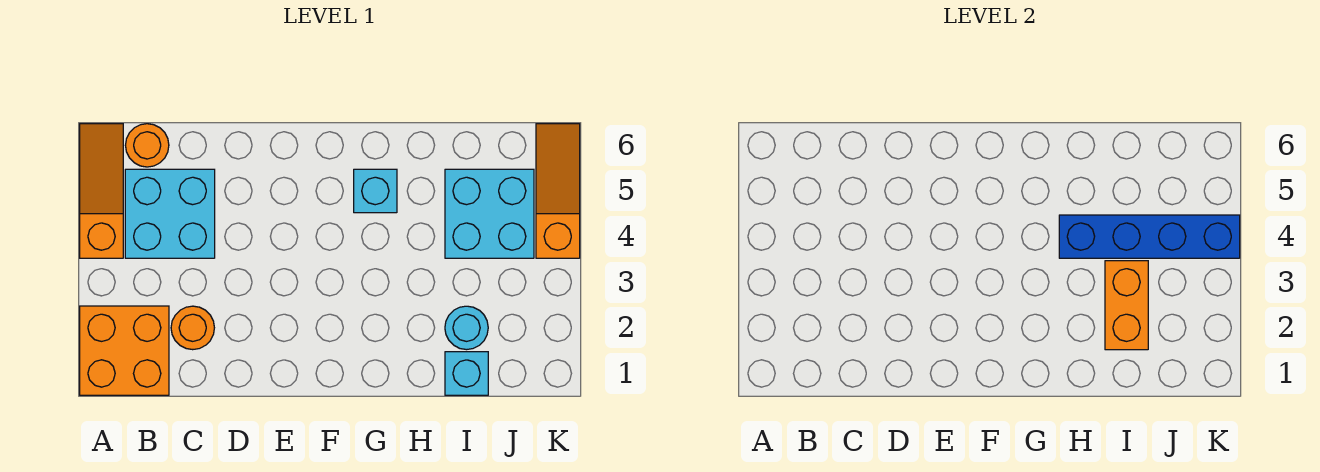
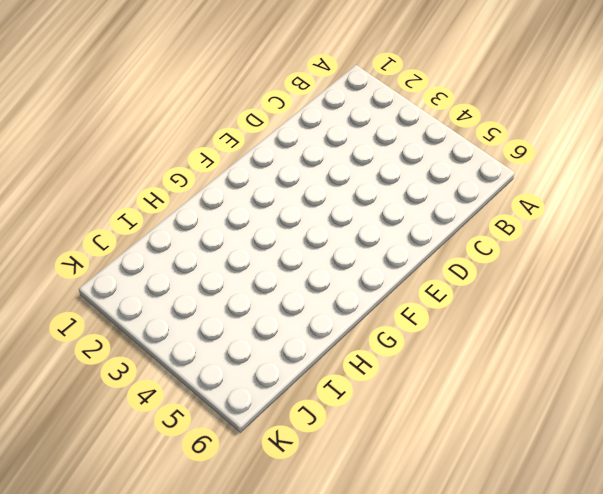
none -> orange brick A1:B2 level 1
none -> orange slope A4:A6 level 1 top 4
none -> cyan brick B4:C5 level 1

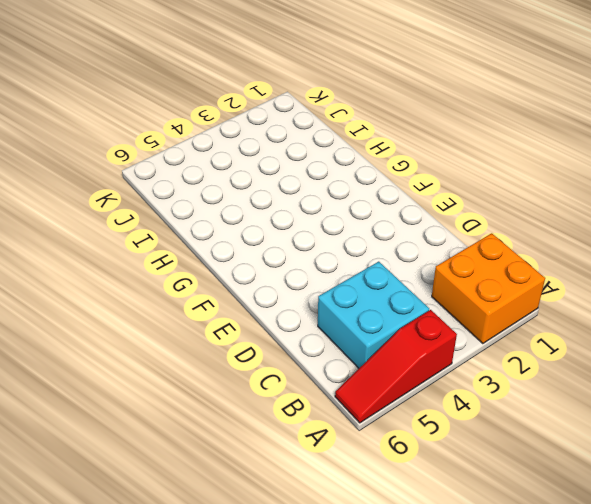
red slope A4:A6 level 1 top 4 -> orange slope A4:A6 level 1 top 4
none -> orange round brick B6 level 1
none -> orange round brick C2 level 1
none -> cyan brick G5 level 1

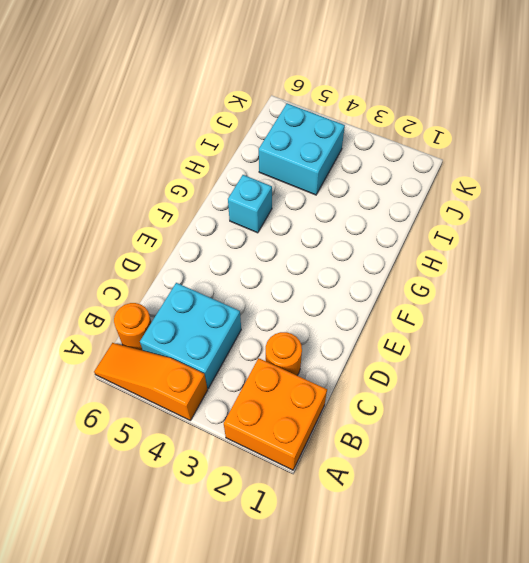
none -> cyan brick I1 level 1
none -> cyan round brick I2 level 1
none -> orange slope K4:K6 level 1 top 4

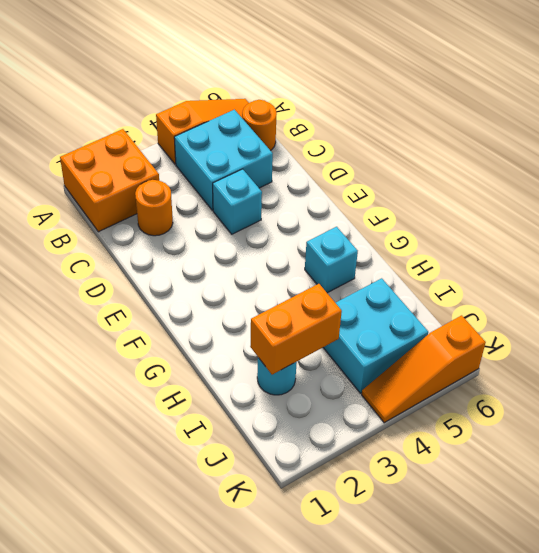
cyan brick D4 level 1 -> cyan brick I1 level 1
orange slope K4:K6 level 1 top 6 -> orange slope K4:K6 level 1 top 4
none -> blue brick H4:K4 level 2

